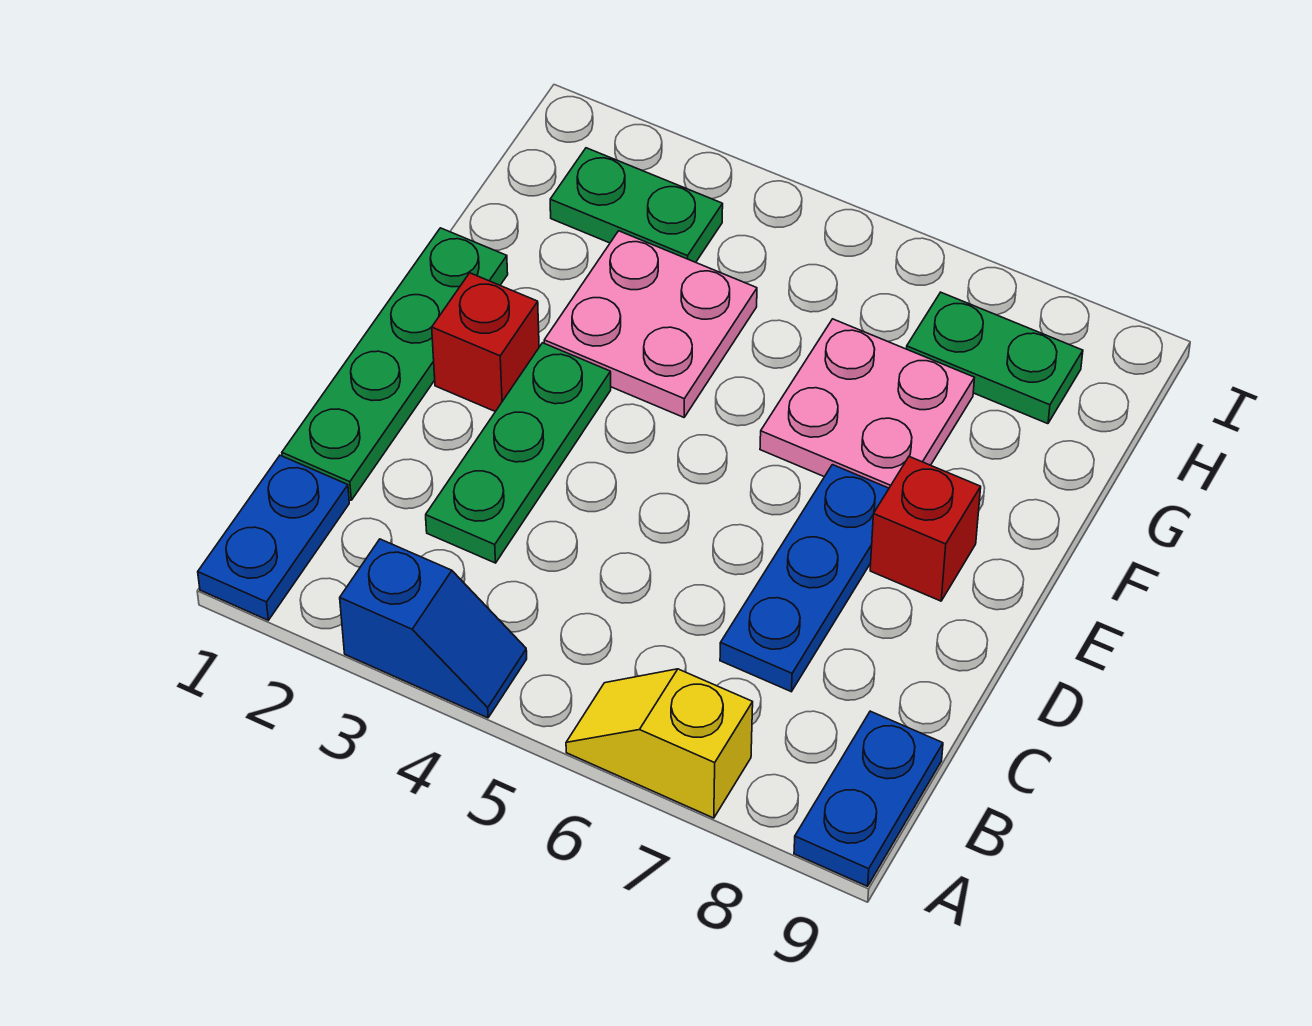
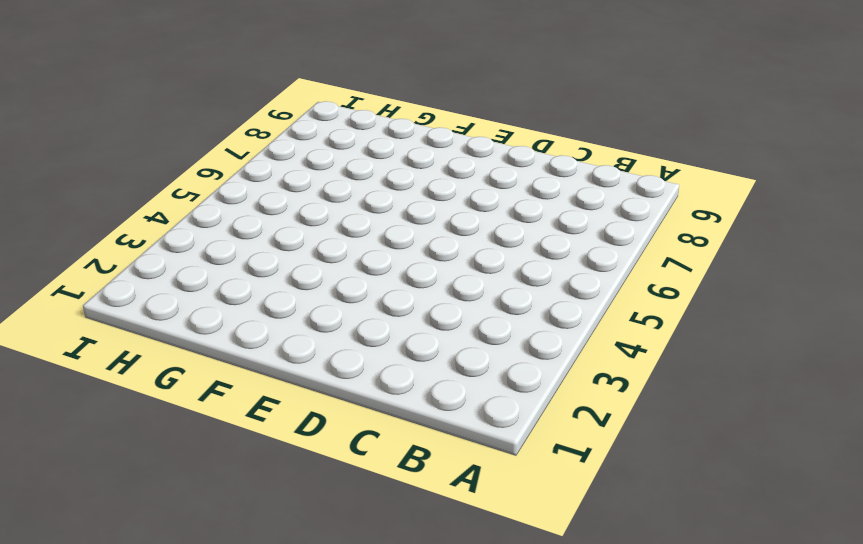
none -> blue plate A1:B1 level 1
none -> blue slope A3:A4 level 1 top 3
none -> yellow slope A6:A7 level 1 top 7

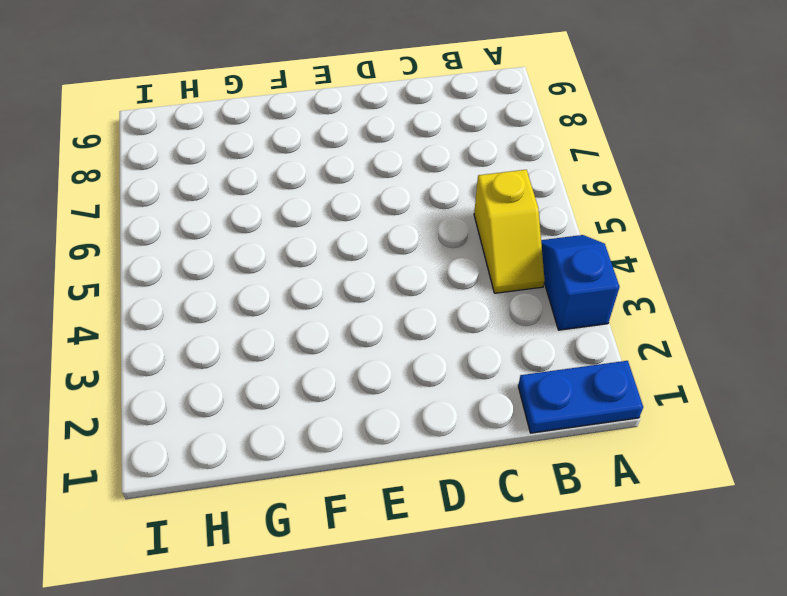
yellow slope B4:B5 level 1 top 5 -> yellow slope A6:A7 level 1 top 7
none -> blue plate A9:B9 level 1
none -> green plate C1:F1 level 1
none -> green plate C3:E3 level 1

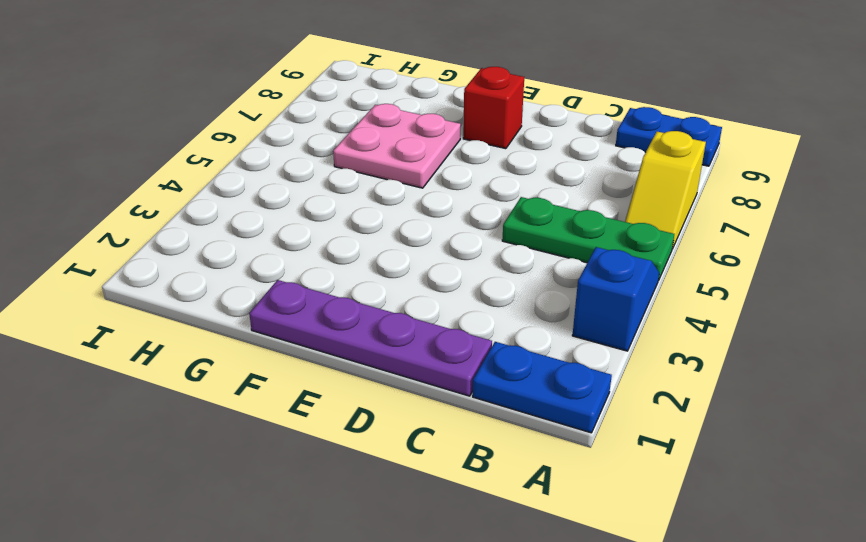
green plate A5:C5 level 1 -> green plate C3:E3 level 1
purple plate C1:F1 level 1 -> green plate C1:F1 level 1
none -> blue plate C7:E7 level 1
none -> red brick E2 level 1
none -> pink plate F3:G4 level 1

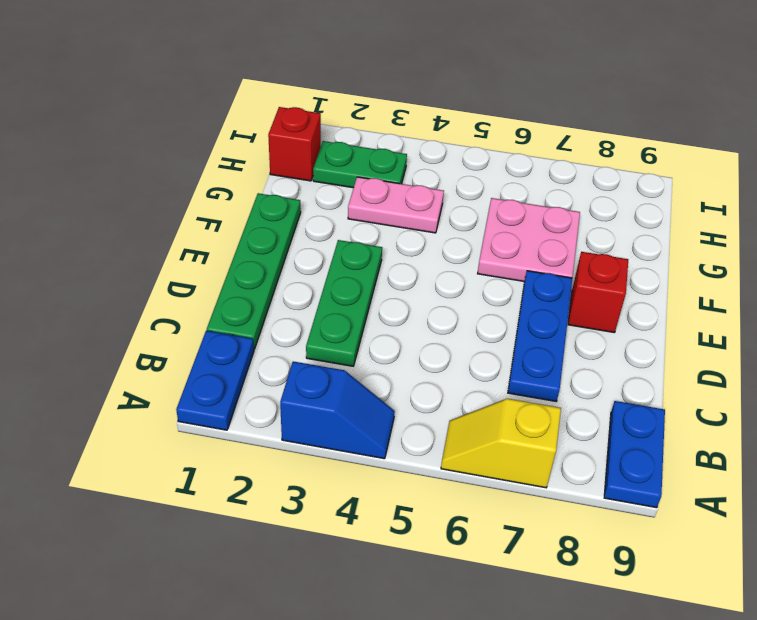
pink plate G3:G4 level 1 -> pink plate F3:G4 level 1
red brick H1 level 1 -> red brick E2 level 1
none -> green plate H7:H8 level 1

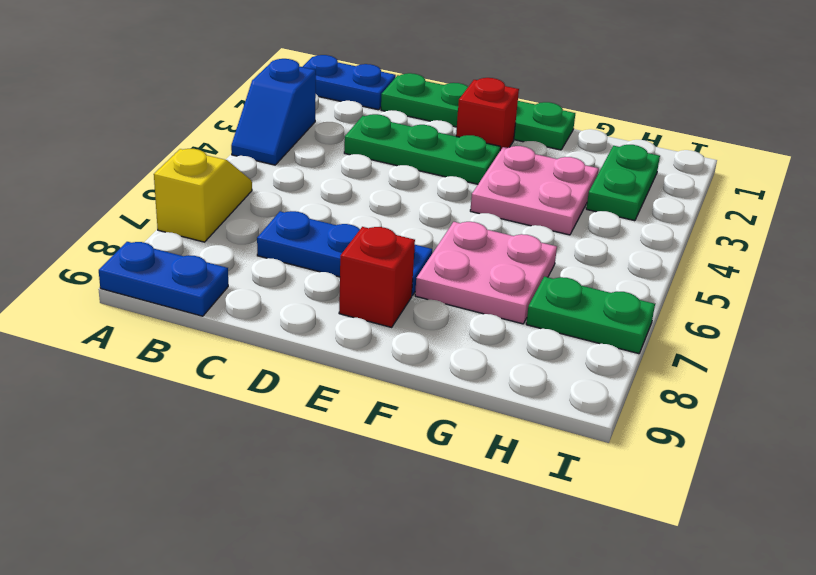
green plate H7:I7 level 1 -> green plate H7:H8 level 1

